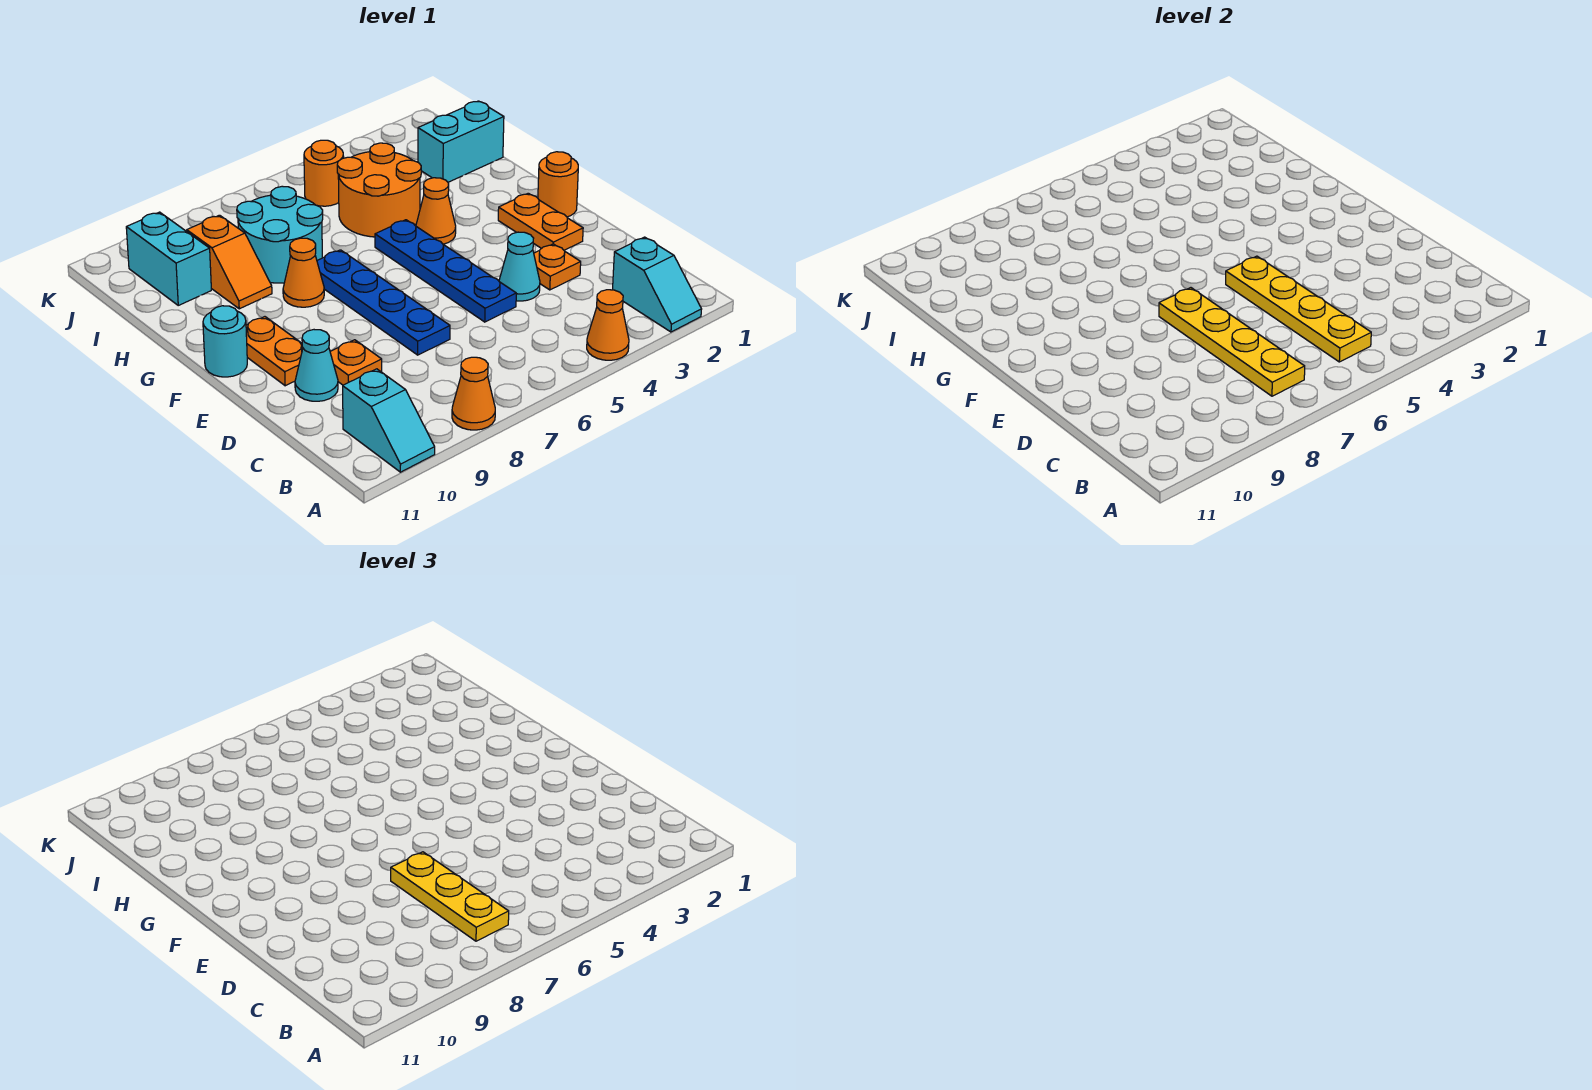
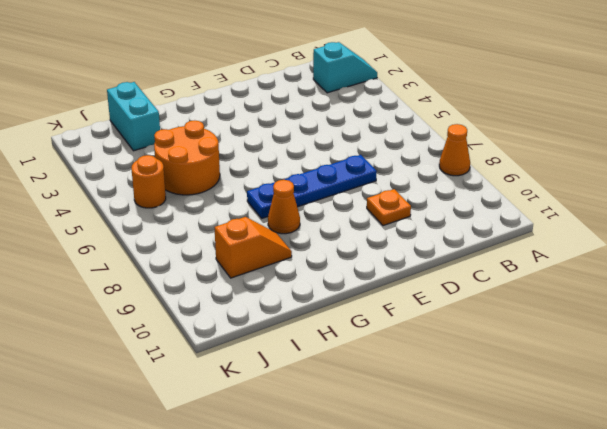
none -> orange cone A4 level 1
none -> cyan slope A10:B10 level 1 top B
none -> orange plate D3 level 1

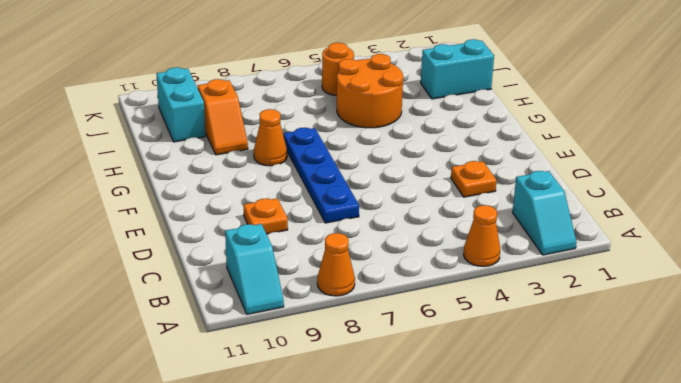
none -> cyan cone D4 level 1
none -> blue plate D5:G5 level 1
none -> cyan cone D10 level 1

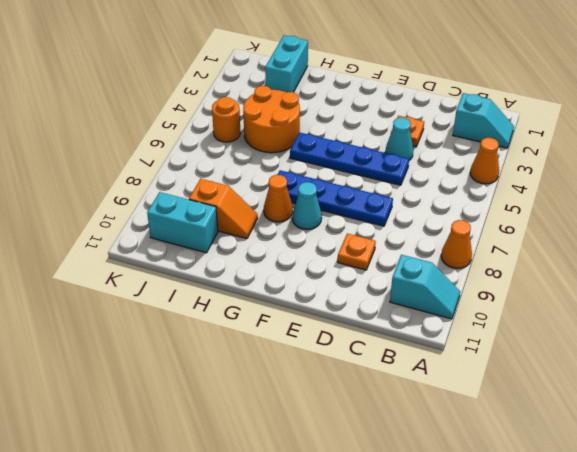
cyan cone F8 level 1 -> cyan cone D10 level 1
none -> orange plate E2:F2 level 1
none -> orange plate E10:F10 level 1
none -> orange round brick F1 level 1

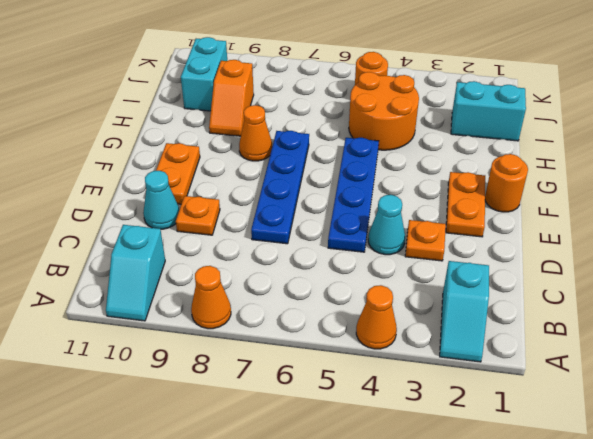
none -> cyan round brick F11 level 1
none -> orange cone G4 level 1
none -> cyan round brick H7:I8 level 1

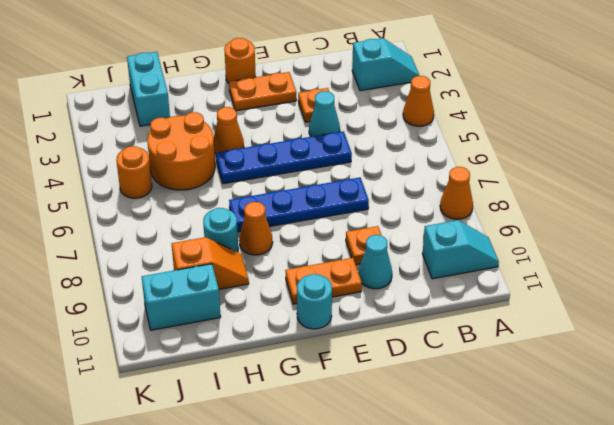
cyan round brick H8 level 1 -> cyan round brick H7:I8 level 1
none -> yellow plate B5:E5 level 2
none -> yellow plate B7:E7 level 2
none -> yellow plate B7:D7 level 3

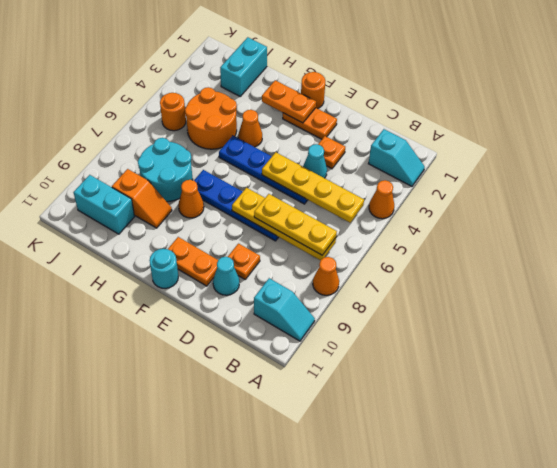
orange plate F2:G2 level 2 -> none

